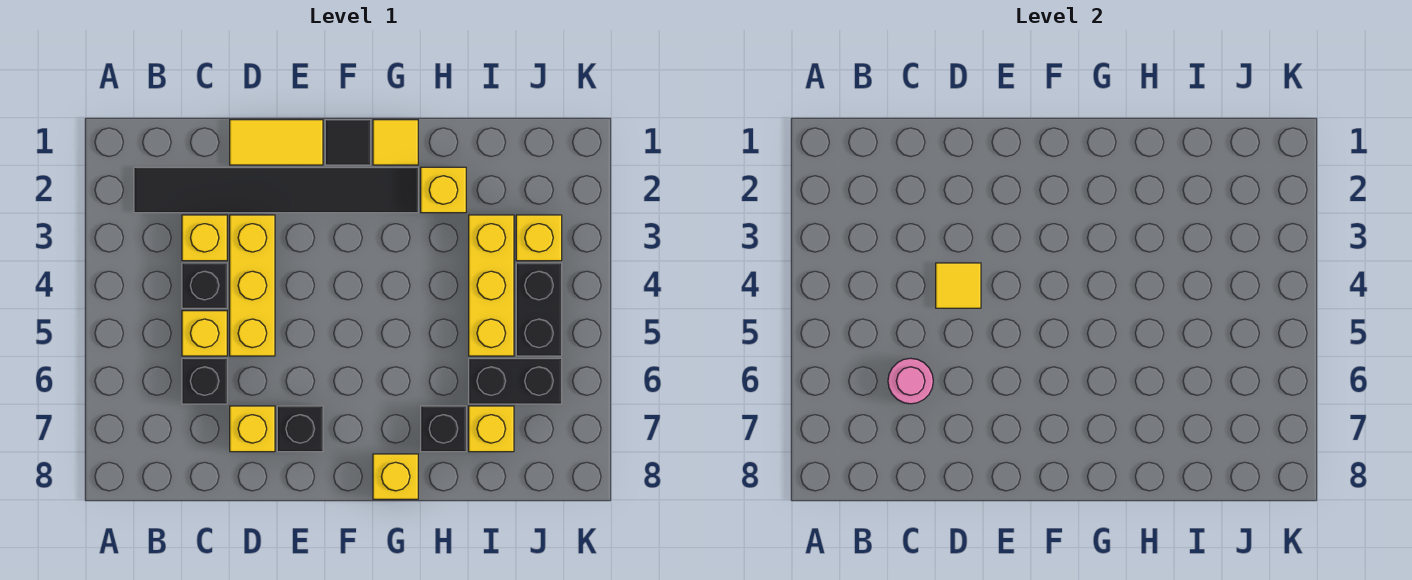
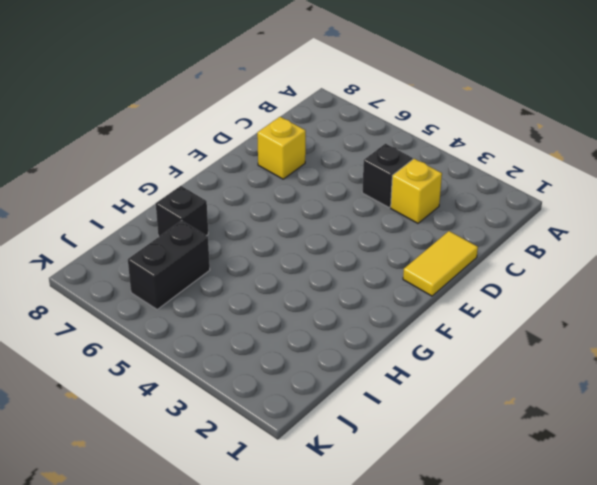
none -> black tile B2:G2 level 1
none -> yellow brick C5 level 1
none -> black brick C6 level 1

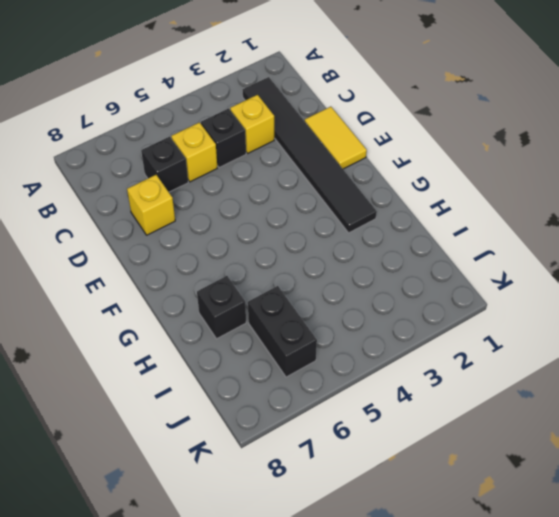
none -> yellow brick D3:D5 level 1
none -> black brick E7 level 1
none -> black tile F1 level 1

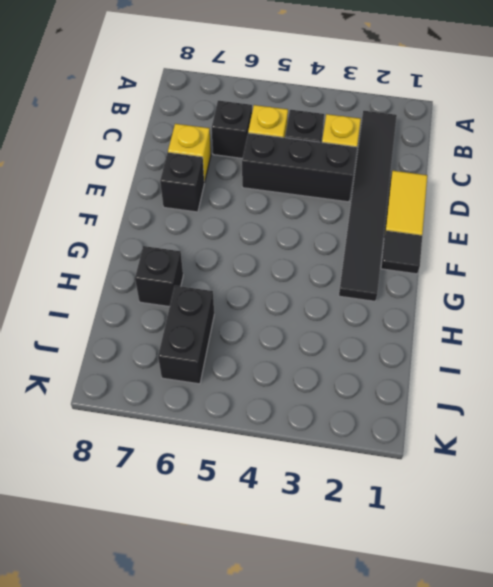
black brick D3:D5 level 1 -> yellow brick D3:D5 level 1
none -> yellow tile G1 level 1
none -> yellow brick G8 level 1
none -> yellow brick H2 level 1

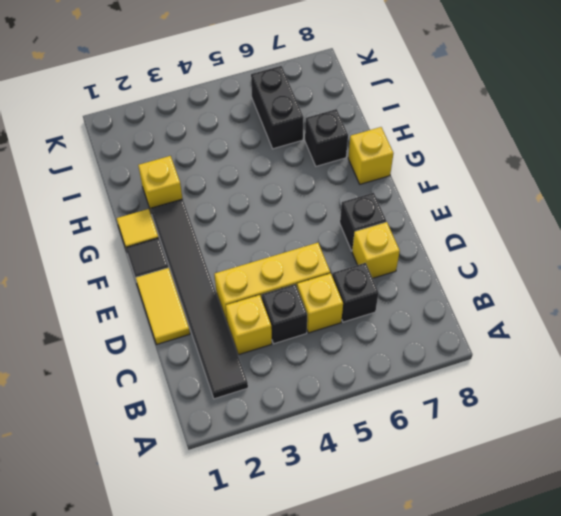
none -> yellow brick I3:I5 level 1
none -> yellow brick I7 level 1
none -> yellow brick J3 level 1

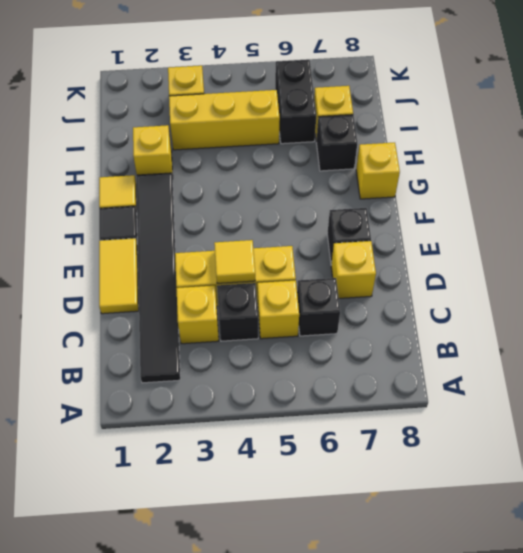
none -> black brick J4:J5 level 1
none -> pink round brick C6 level 2

